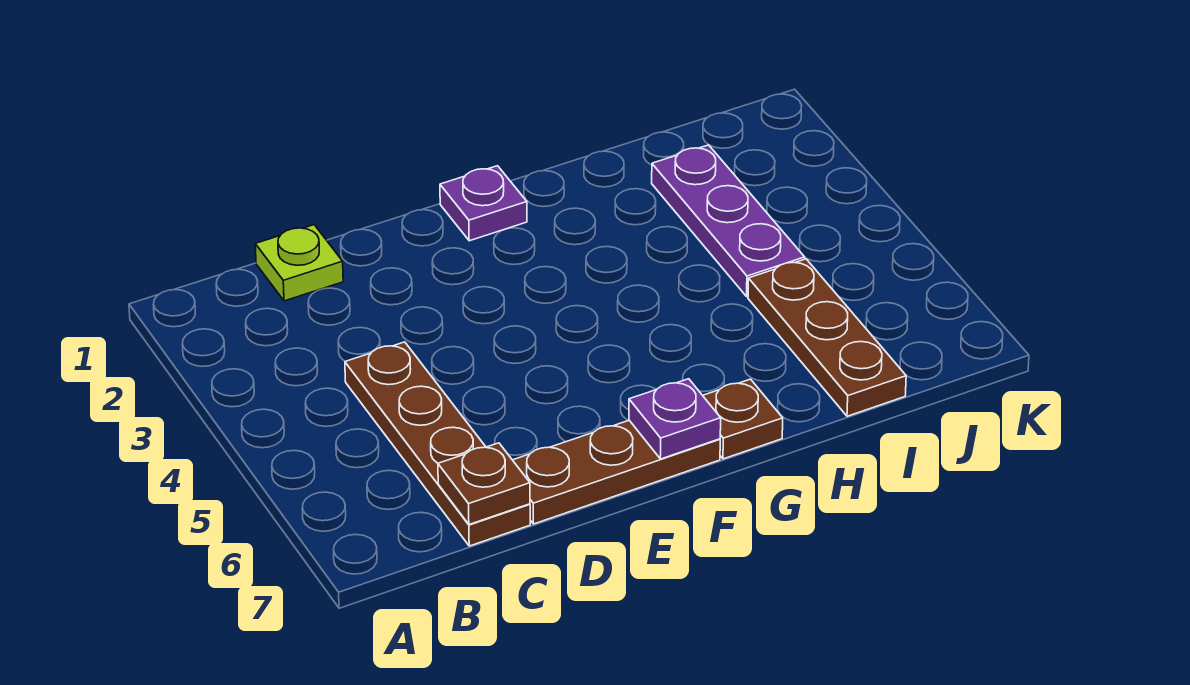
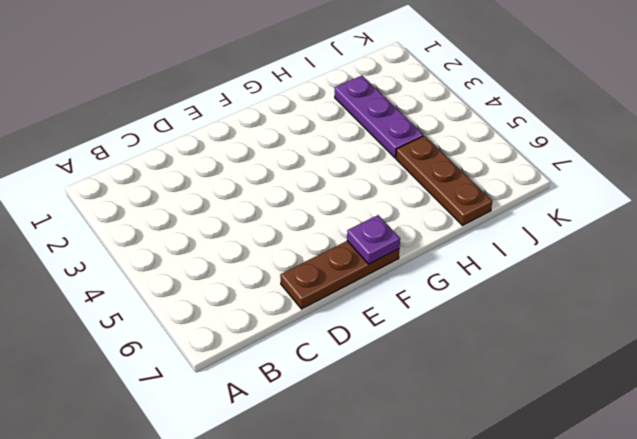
none -> lime plate C1 level 1
none -> brown plate C4:C7 level 1

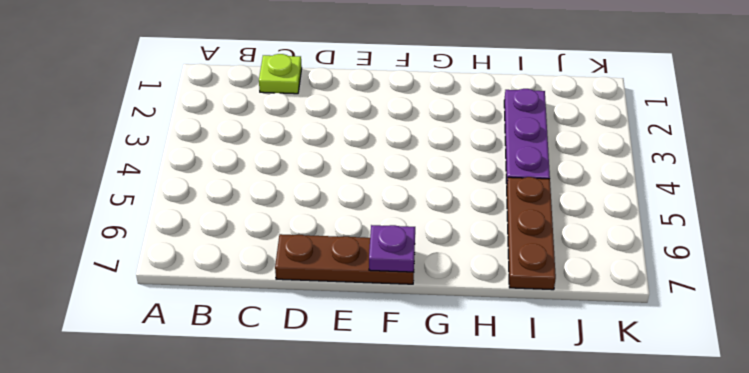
none -> brown plate C4:C7 level 1
none -> purple plate F1 level 1

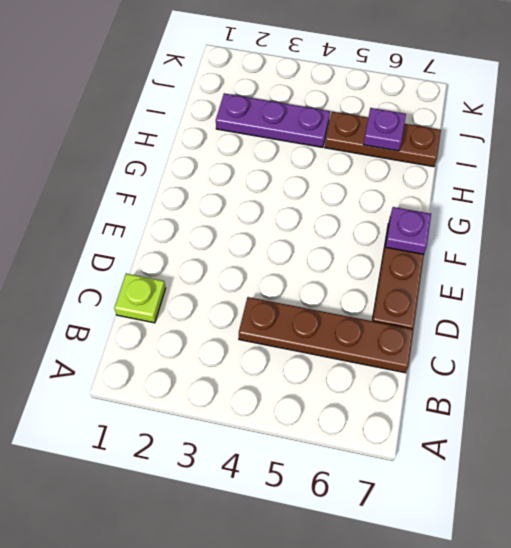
purple plate I6 level 2 -> purple plate F1 level 1
none -> brown plate G7 level 1
none -> brown plate C7 level 2

